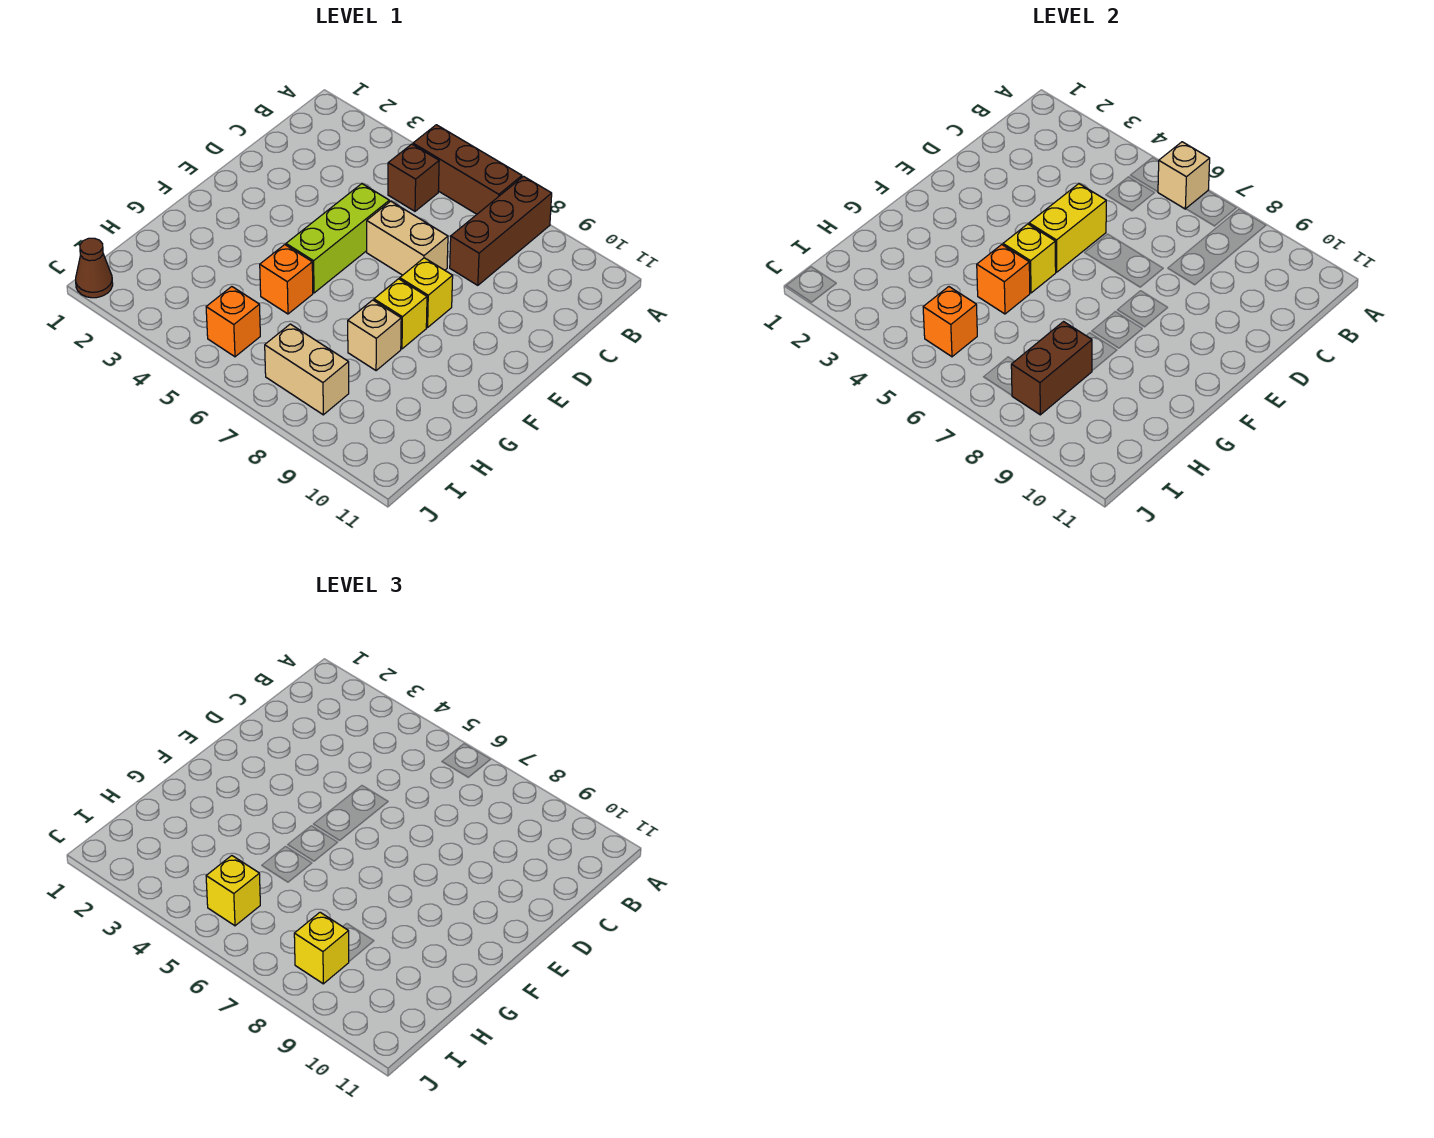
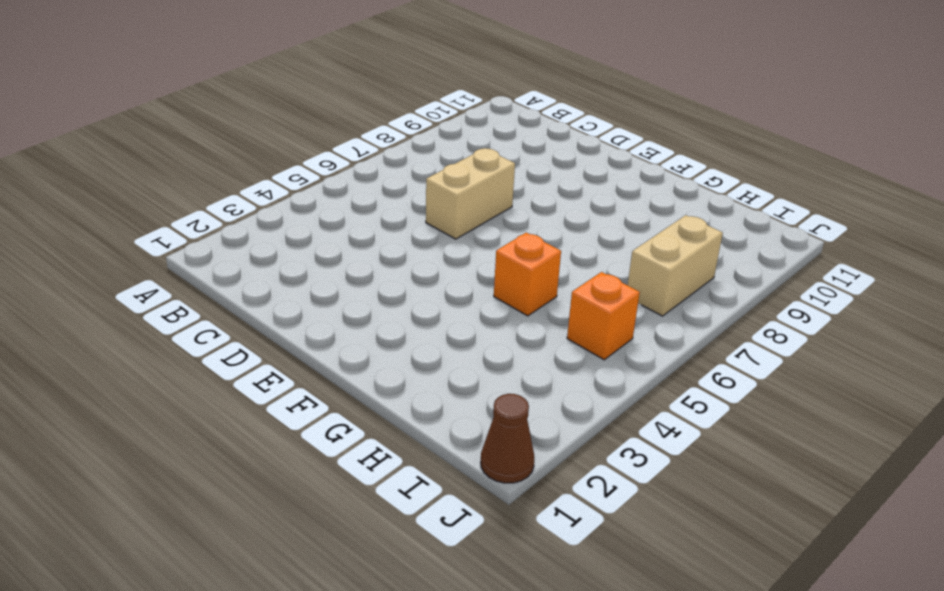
none -> brown brick A5:A7 level 1
none -> brown brick A8:C8 level 1
none -> brown brick B5 level 1

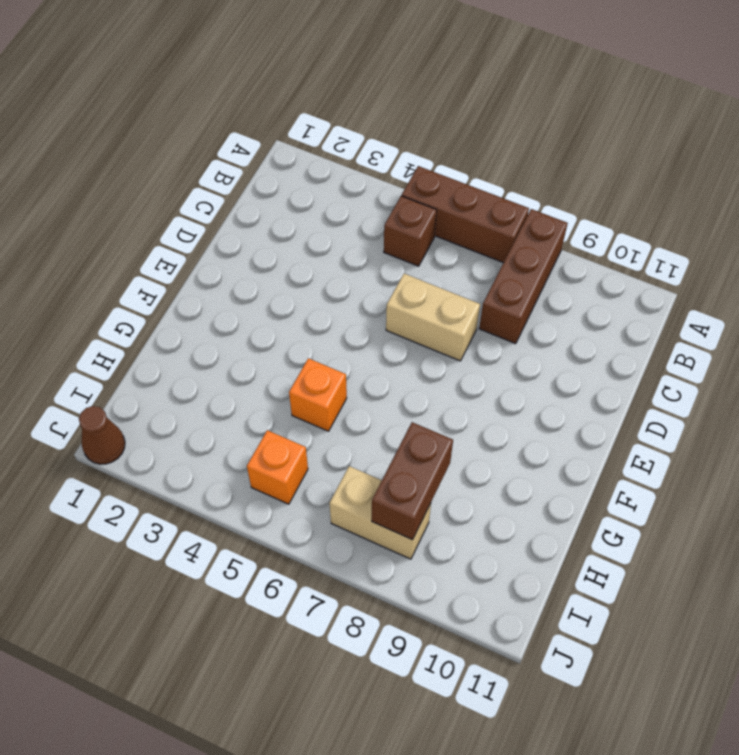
none -> lime brick D5:F5 level 1
none -> yellow brick E8 level 1
none -> yellow brick F8 level 1

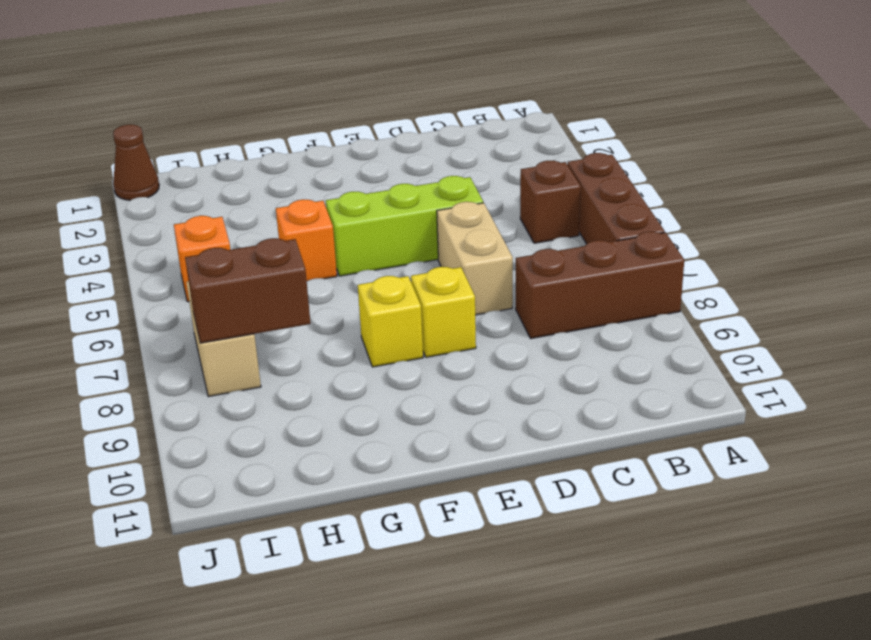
none -> tan brick G8 level 1
none -> tan brick A6 level 2
none -> yellow brick D5:E5 level 2

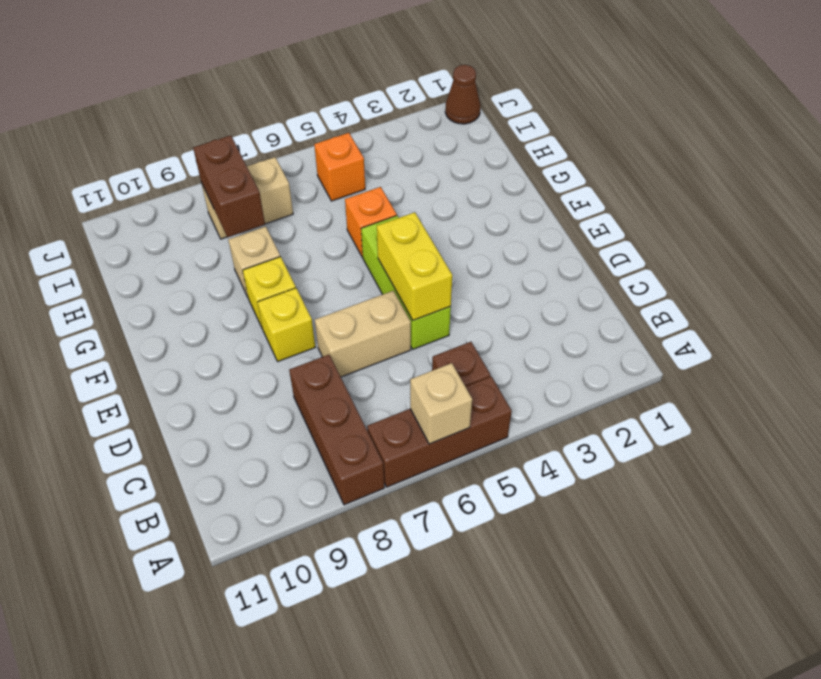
none -> yellow brick F5 level 2
none -> orange brick G5 level 2
none -> orange brick I5 level 2

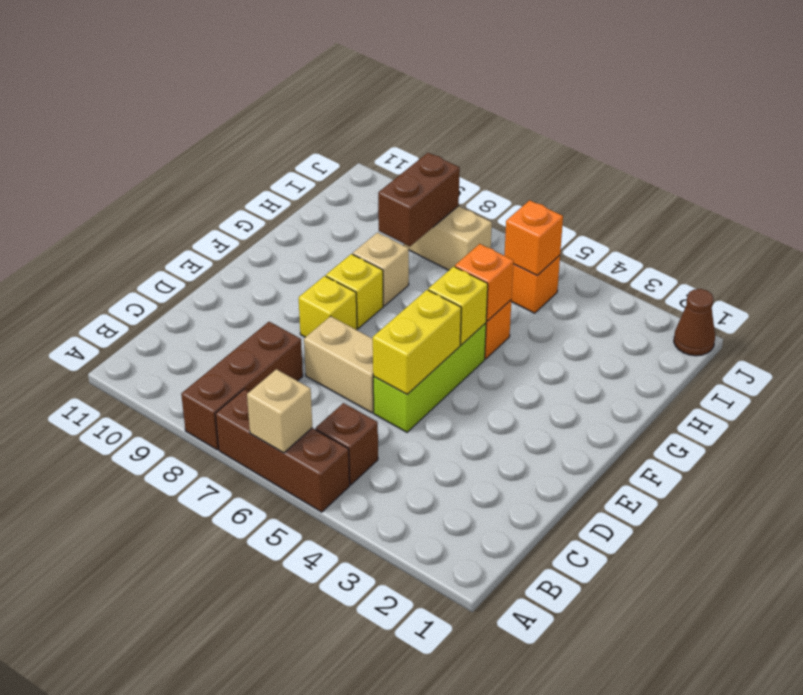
none -> yellow brick I5 level 3
none -> yellow brick I8 level 3

